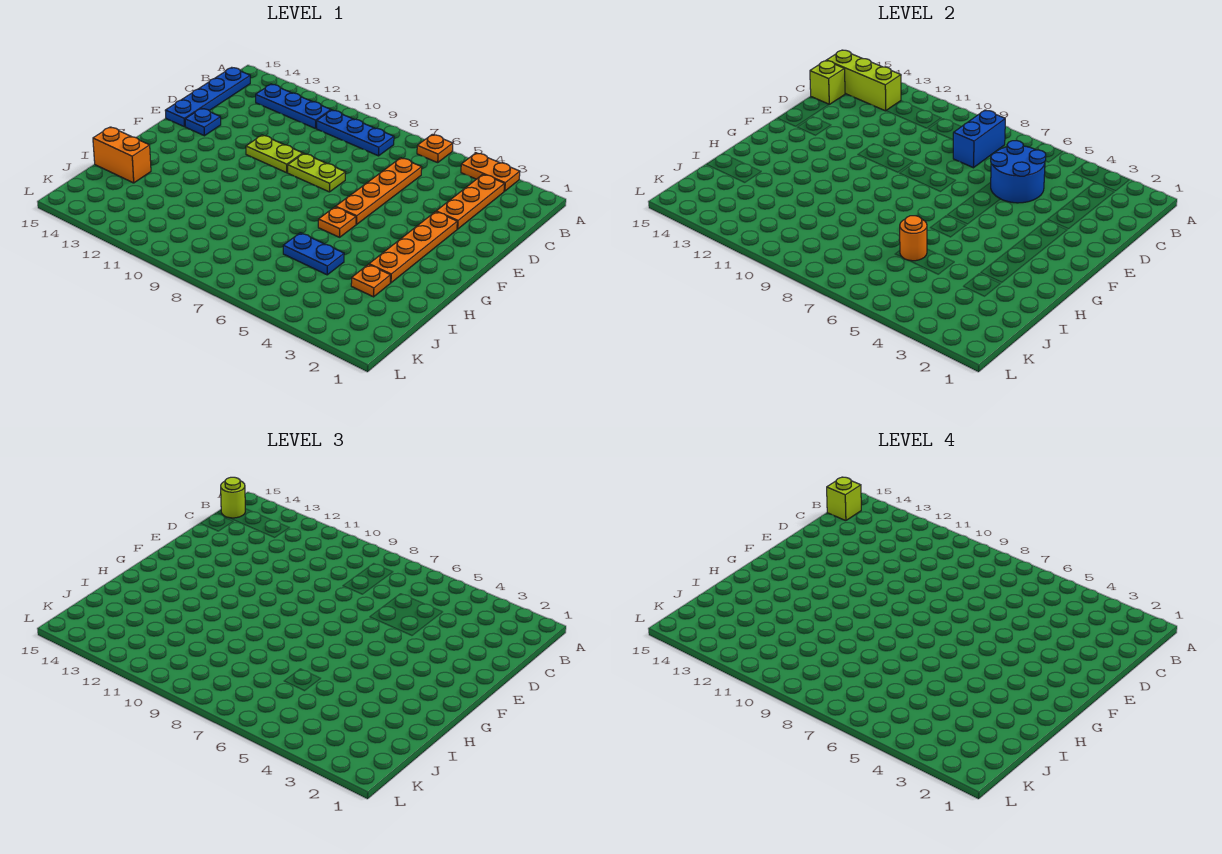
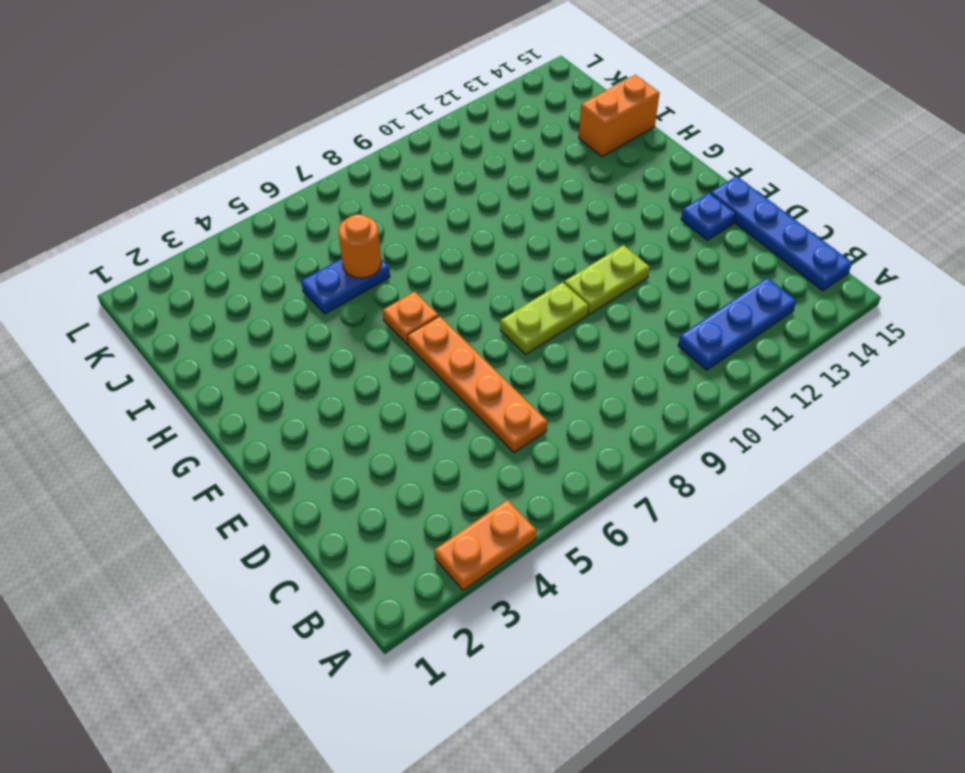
none -> orange plate A6 level 1
none -> orange plate B3:D3 level 1
none -> blue plate B8:B10 level 1

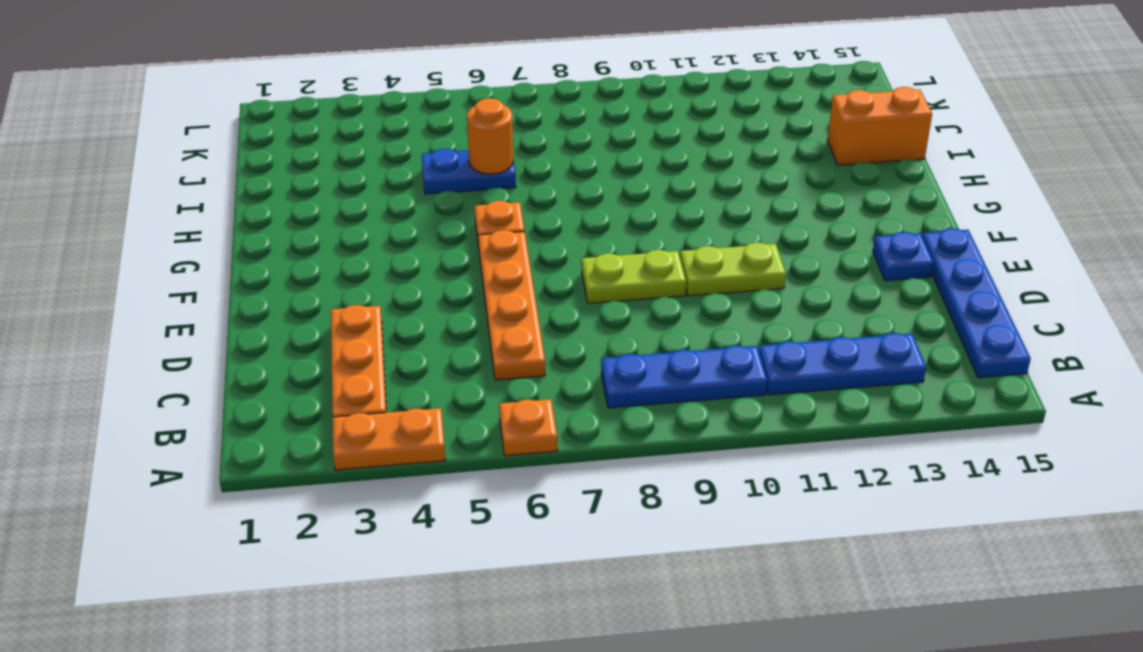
none -> orange plate E3:H3 level 1
none -> orange plate I3 level 1
none -> blue brick B8:C8 level 2

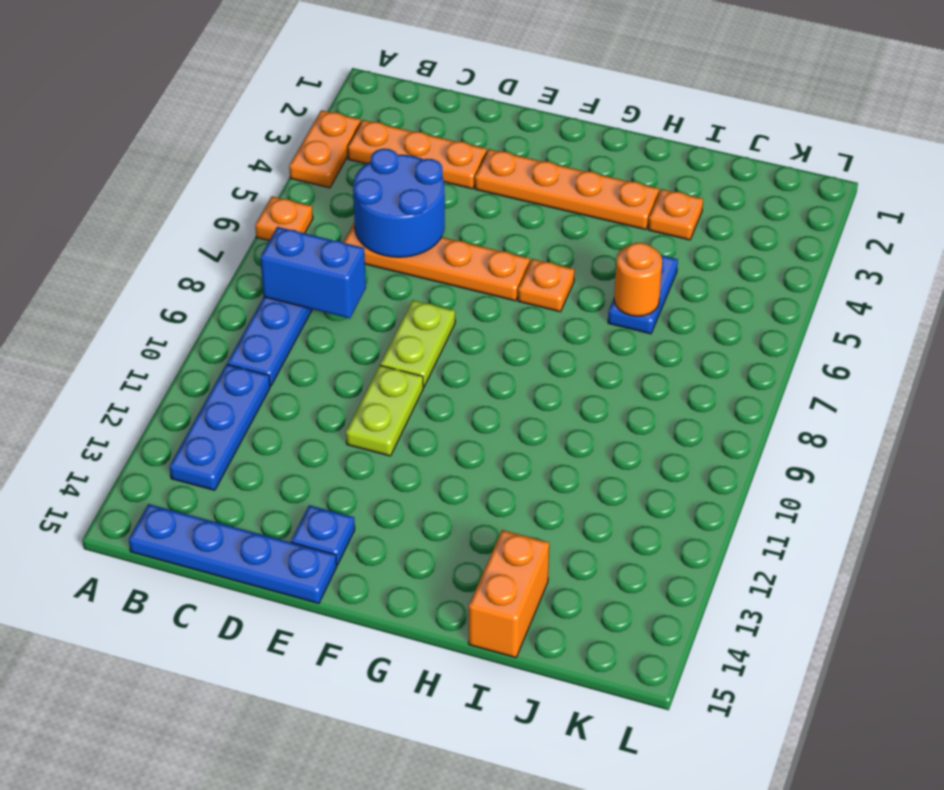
none -> lime brick B13:B15 level 2
none -> lime brick C15 level 2
none -> lime round brick B15 level 3

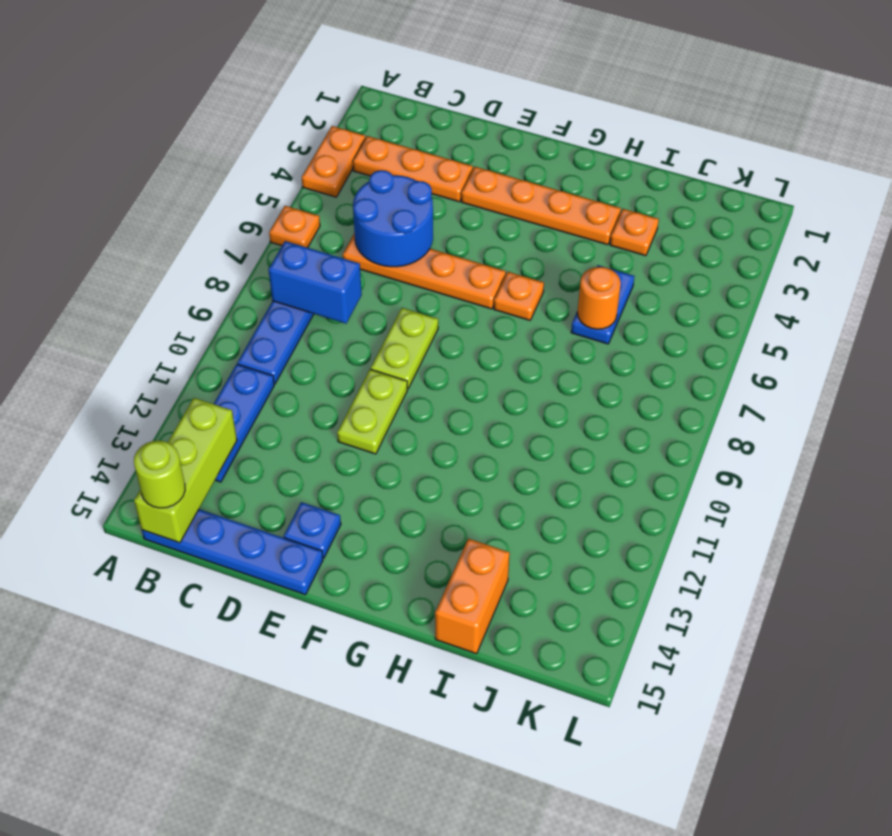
none -> lime brick C15 level 2
none -> lime brick B15 level 4

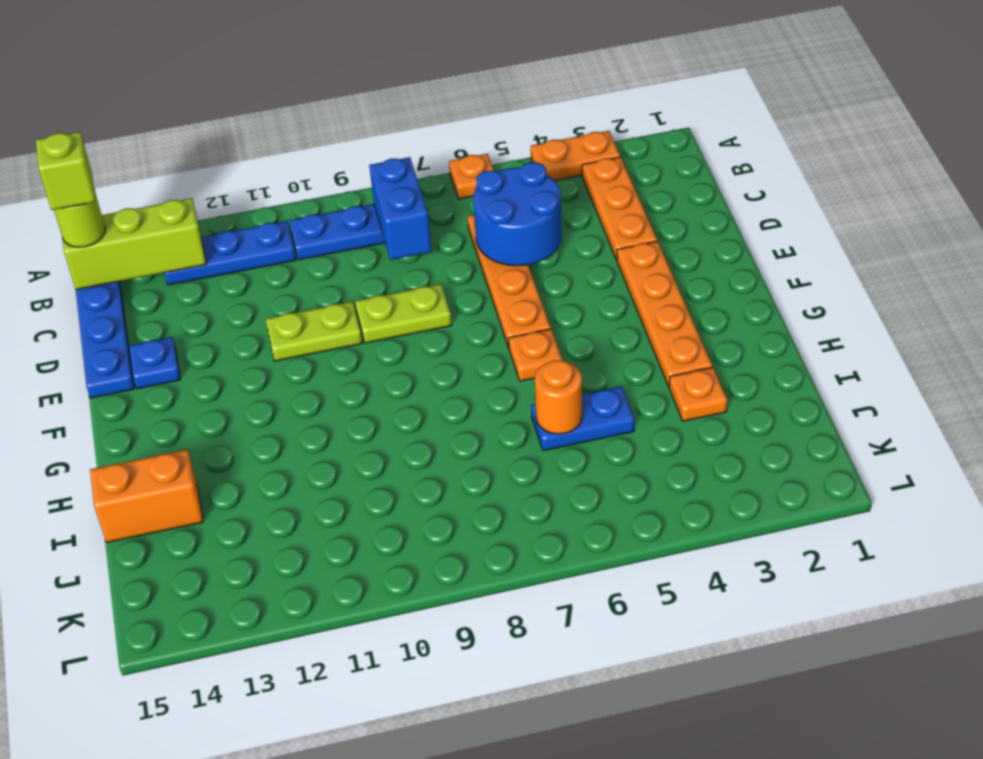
none -> lime brick C15 level 2

